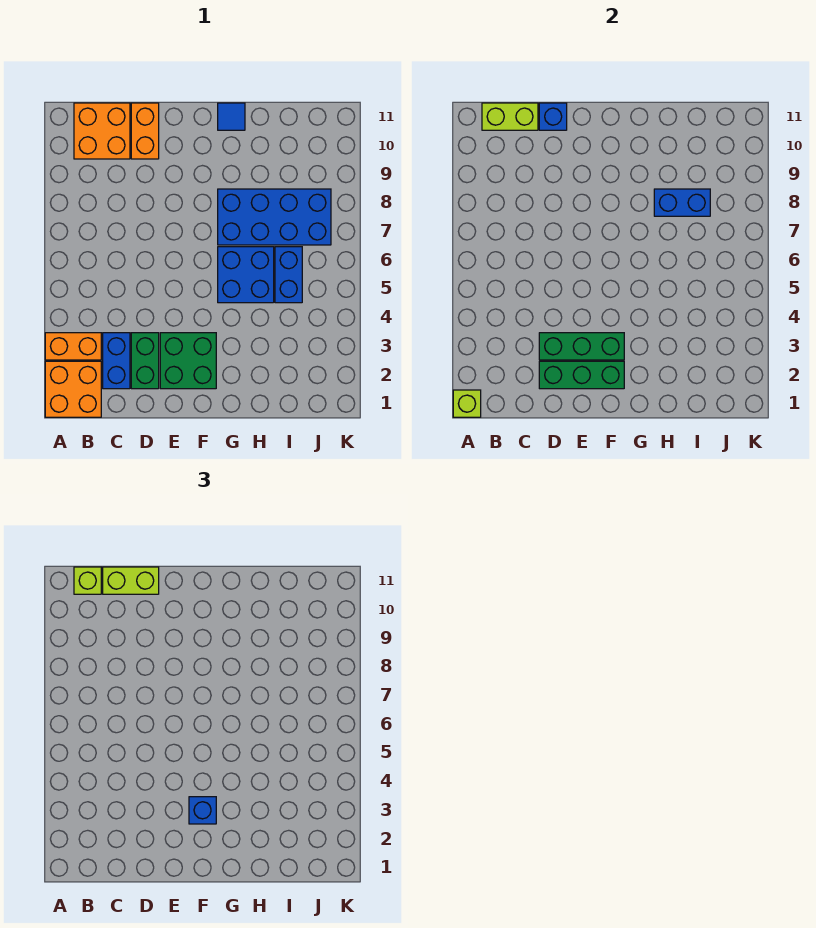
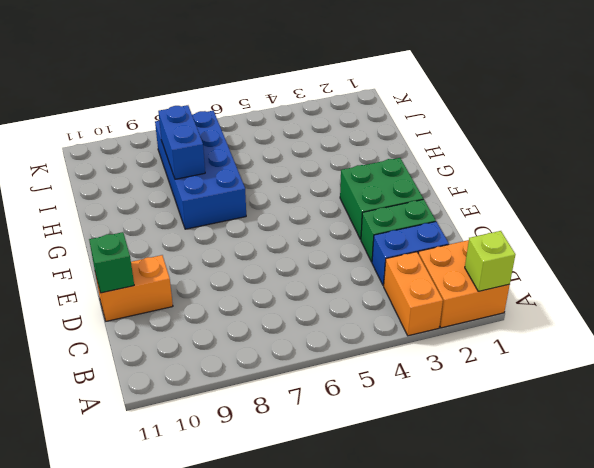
green brick D11 level 2 -> blue brick D11 level 2
none -> orange brick B10:C11 level 1
none -> blue brick G5:H6 level 1
none -> blue tile G11 level 1

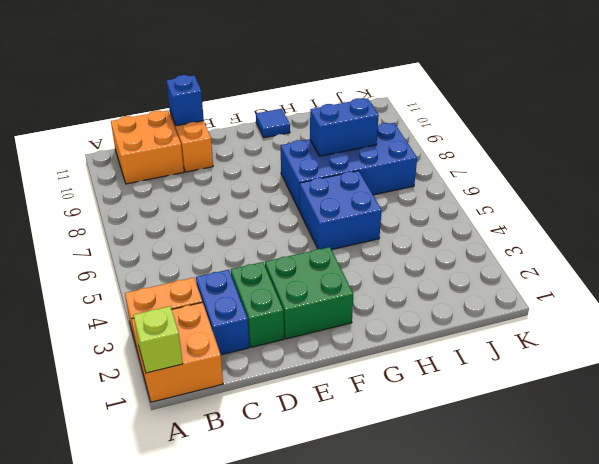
none -> blue brick I5:I6 level 1
none -> lime brick B11:C11 level 2
none -> green brick D2:F2 level 2

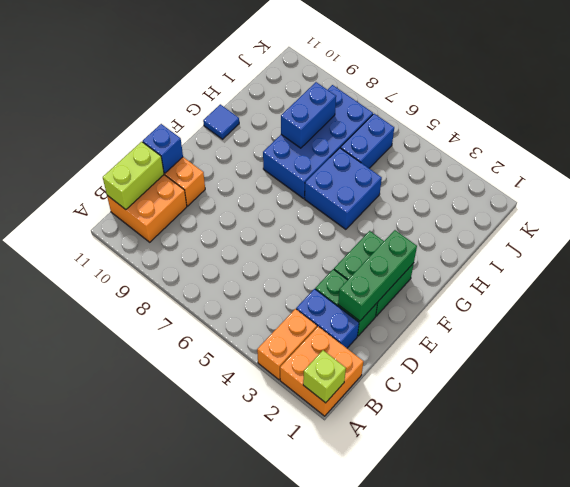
blue brick I6:J6 level 1 -> blue brick I5:I6 level 1
none -> green brick D3:F3 level 2
none -> lime brick B11 level 3
none -> lime brick C11:D11 level 3

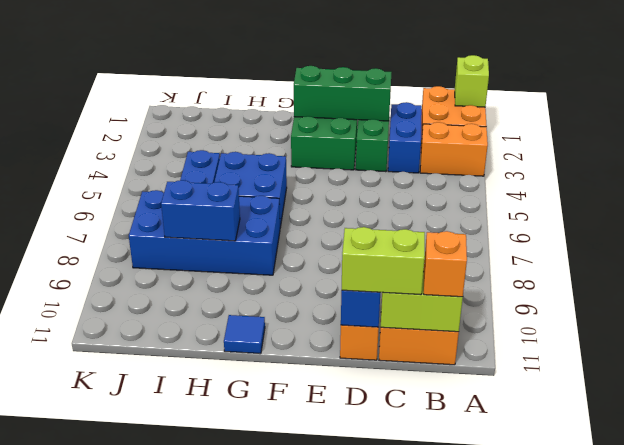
orange brick B11 level 3 -> lime brick B11 level 3
none -> green brick D3:F3 level 2
none -> blue brick F3 level 3

